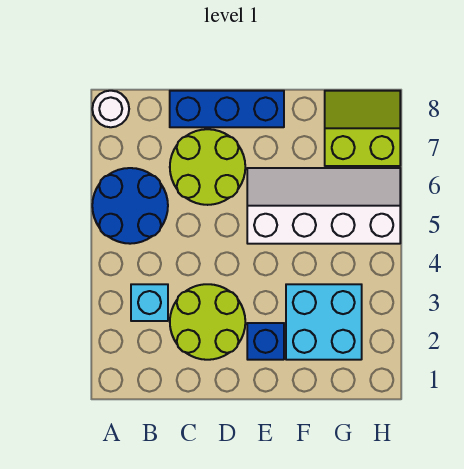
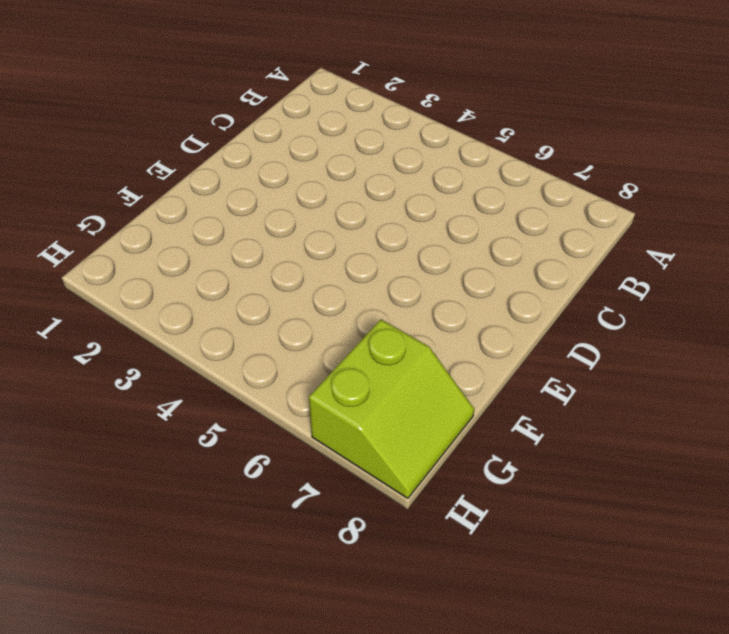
none -> blue round brick A5:B6 level 1
none -> white round brick A8 level 1

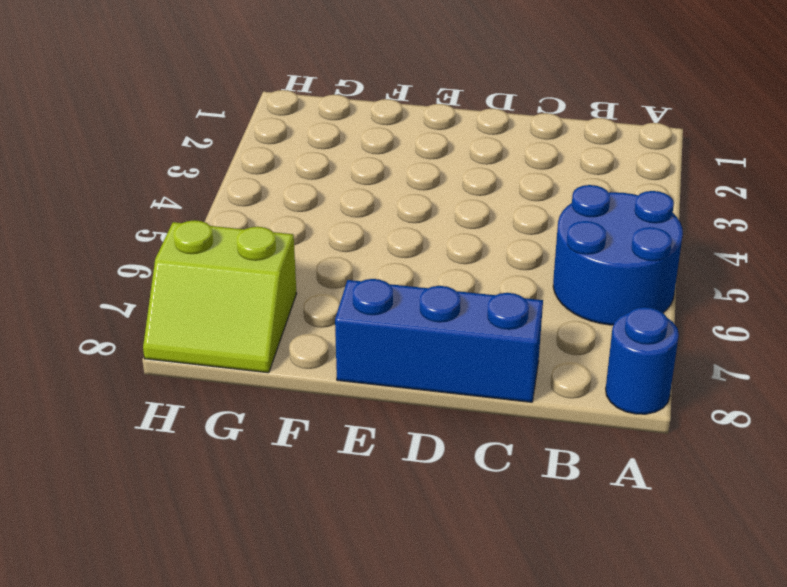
blue round brick A8 level 1 -> white round brick A8 level 1
none -> cyan brick B3 level 1
none -> lime round brick C2:D3 level 1

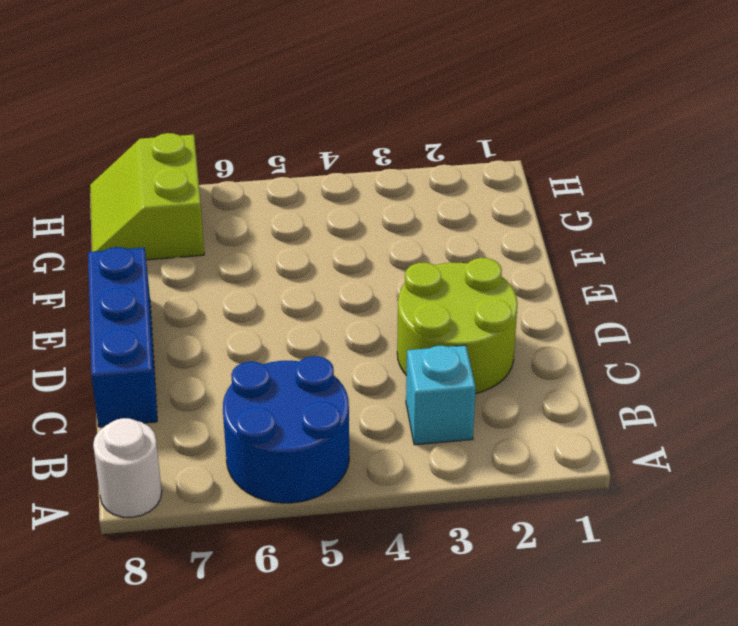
none -> lime round brick C6:D7 level 1
none -> blue brick E2 level 1

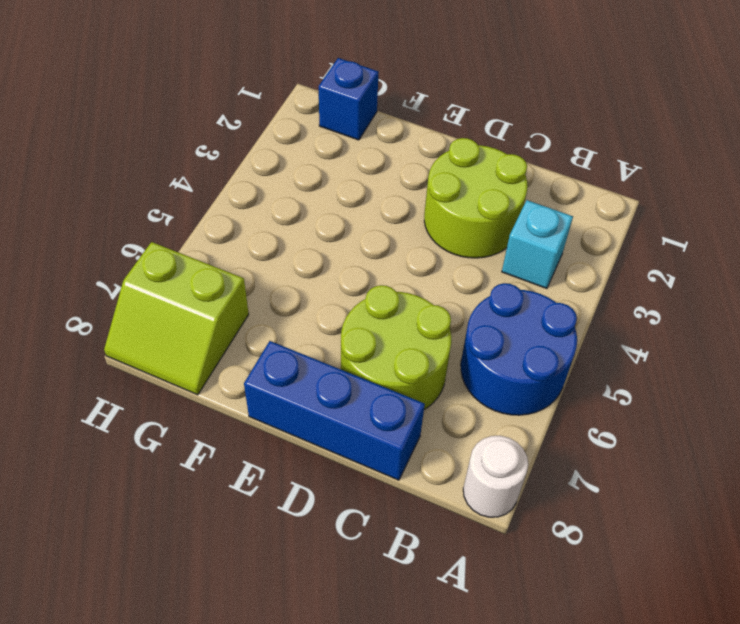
blue brick G1 level 1 -> blue brick E2 level 1
none -> white slope E5:H6 level 1 top 5
none -> cyan brick F2:G3 level 1

